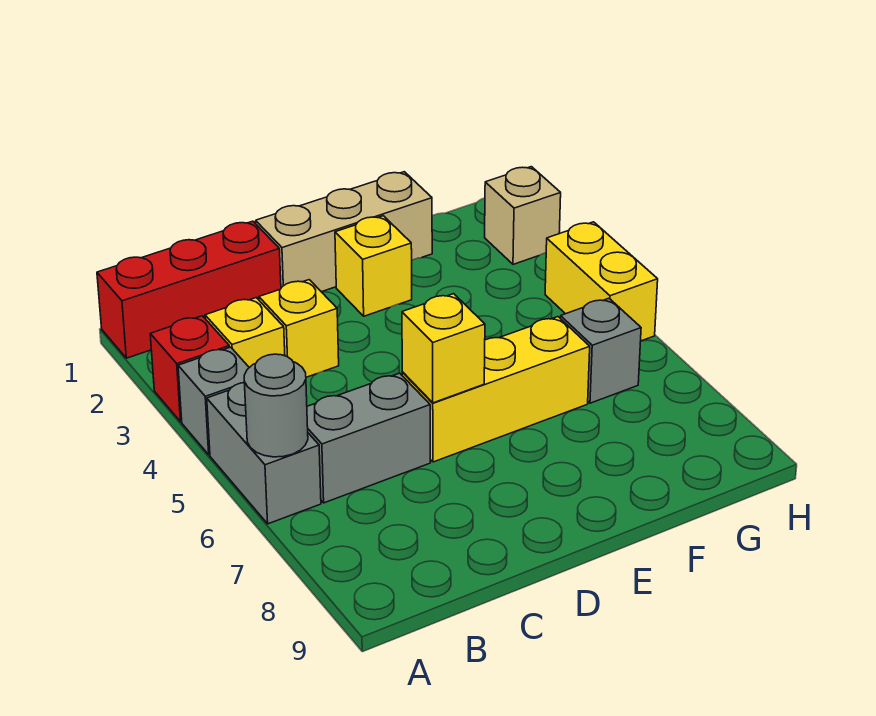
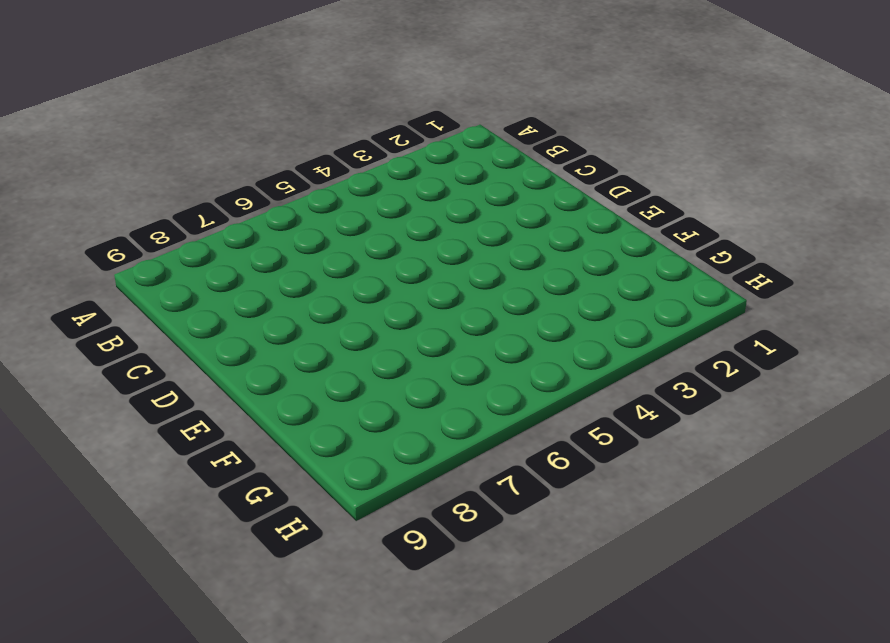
none -> red brick A1:C1 level 1
none -> red brick A3 level 1
none -> grey brick A4 level 1

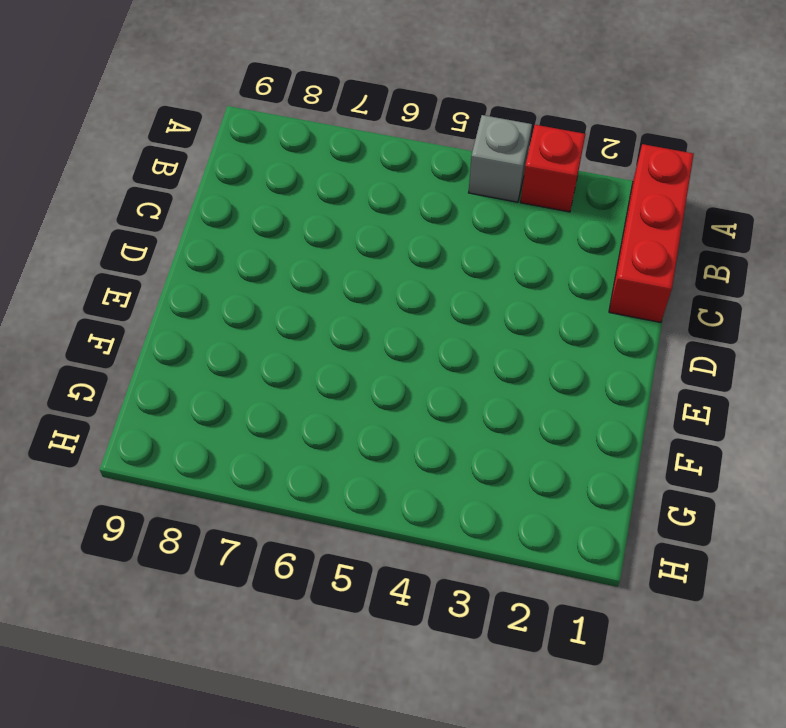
none -> grey brick A5:A6 level 1
none -> yellow brick B3 level 1
none -> grey brick B6:C6 level 1

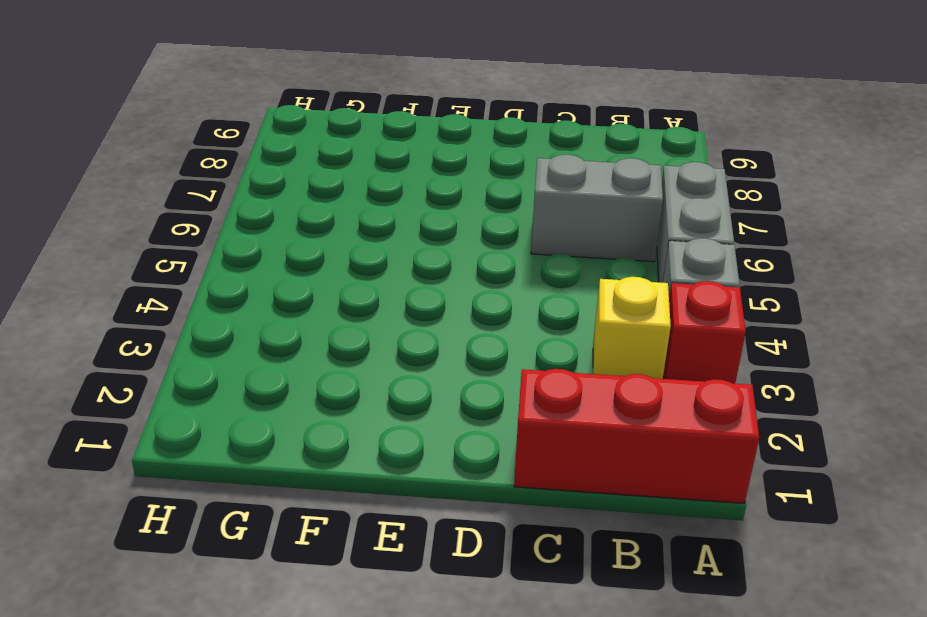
none -> yellow brick C3 level 1
none -> tan brick D1:F1 level 1
none -> yellow brick D6:F6 level 1

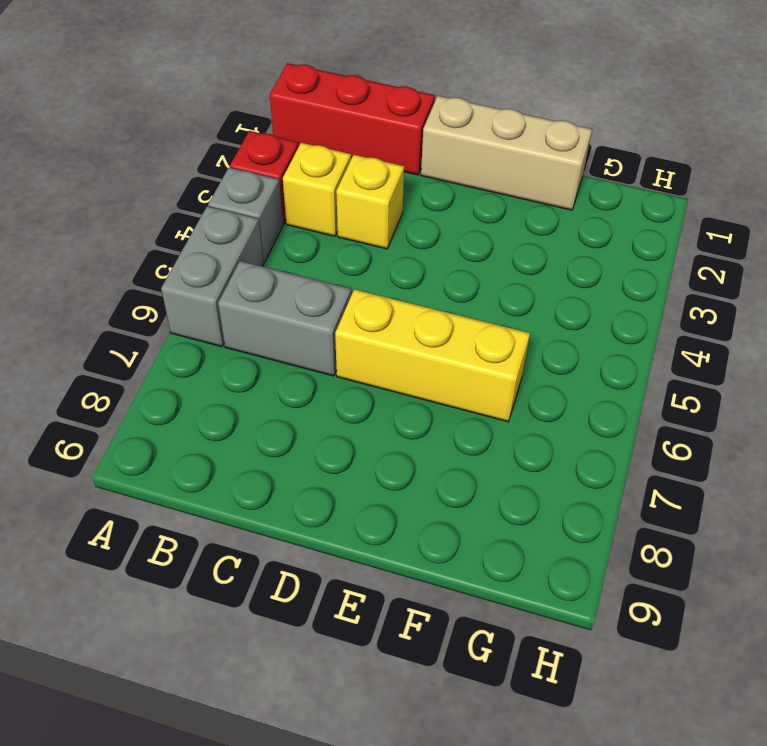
none -> yellow brick E2 level 1
none -> grey brick G6 level 1
none -> tan brick H2 level 1

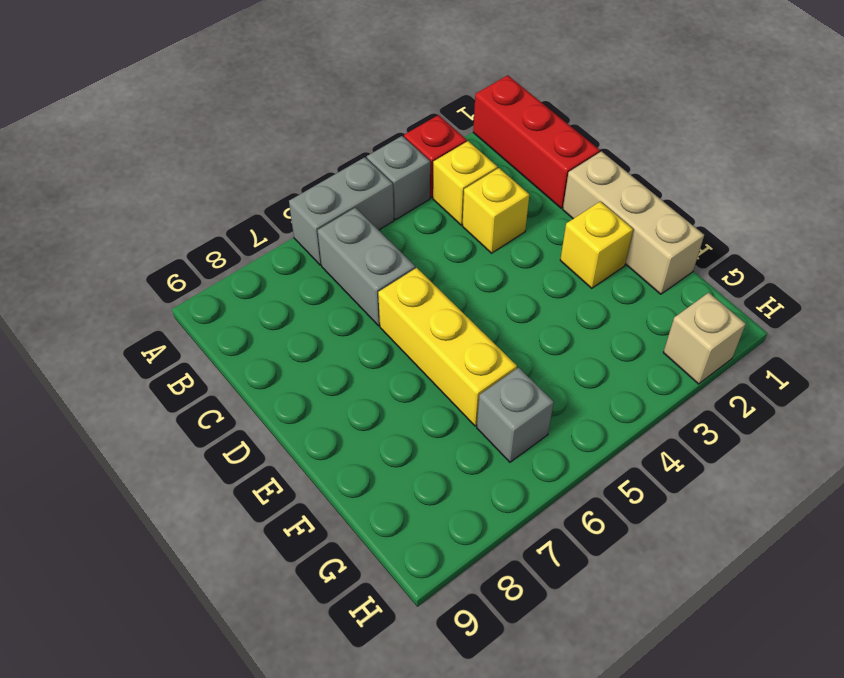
none -> yellow brick H4:H5 level 1
none -> grey round brick A6 level 2
none -> yellow brick D6 level 2

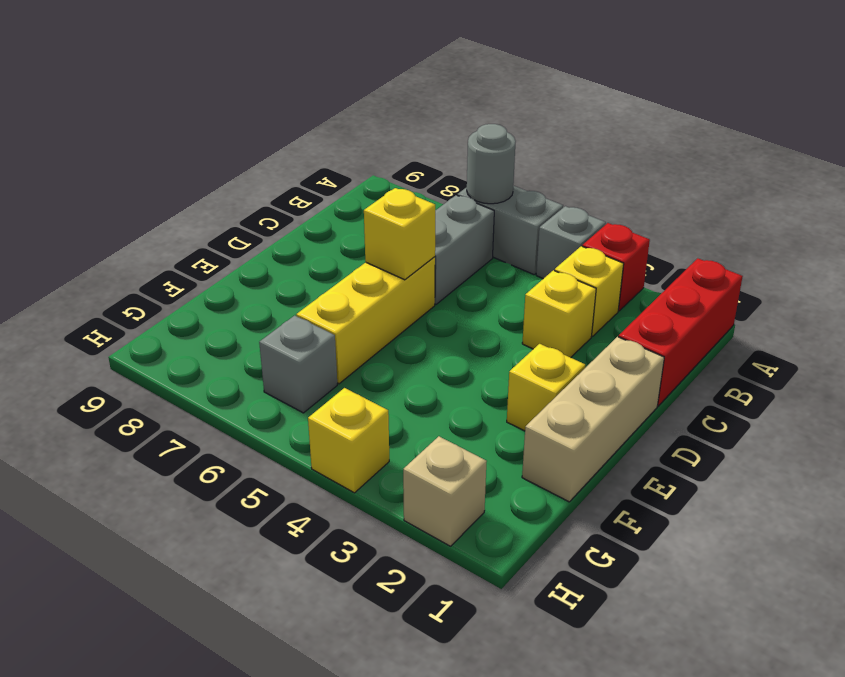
yellow brick H4 level 1 -> yellow brick H4:H5 level 1

